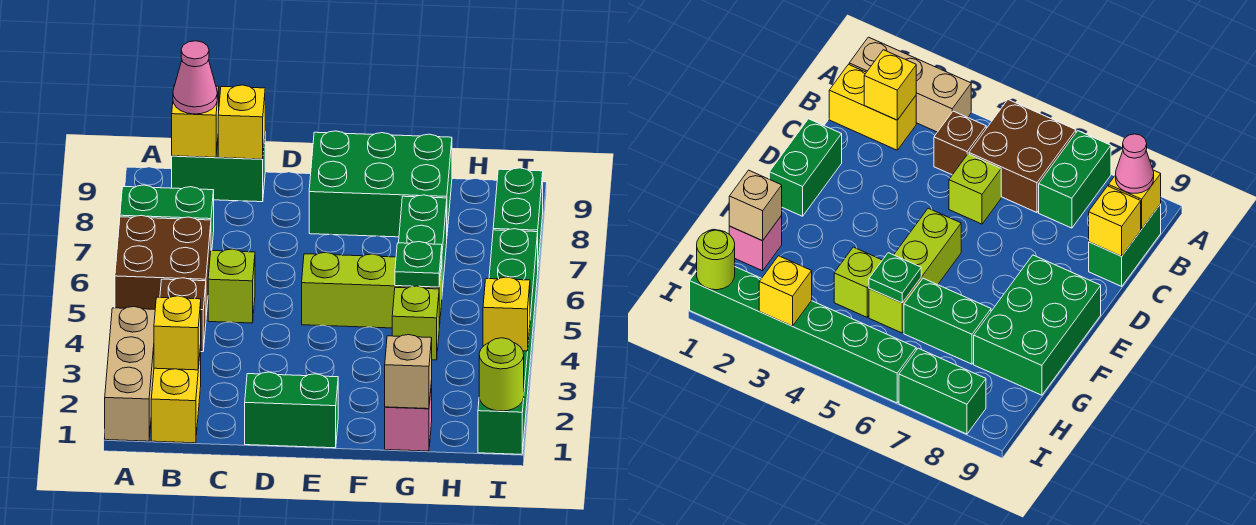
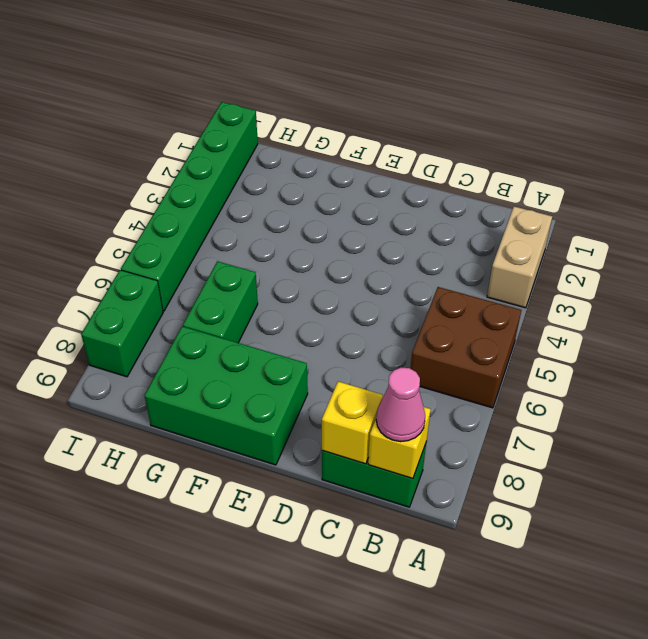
tan brick A2:A3 level 1 -> tan brick A1:A3 level 1
none -> green brick A7:B7 level 1
none -> yellow brick B1:B2 level 1
none -> brown brick B4 level 1

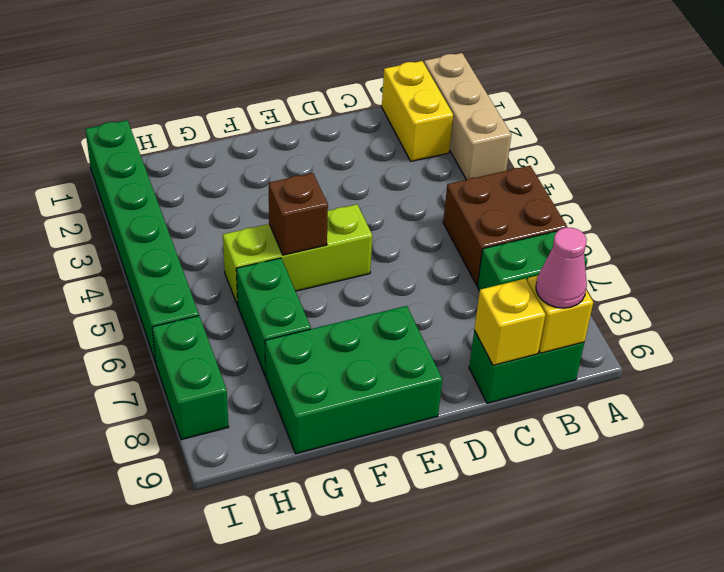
brown brick F5 level 2 -> brown brick B4 level 1
none -> lime brick C5 level 1
none -> green brick D1:E1 level 1
none -> pink brick G1 level 1

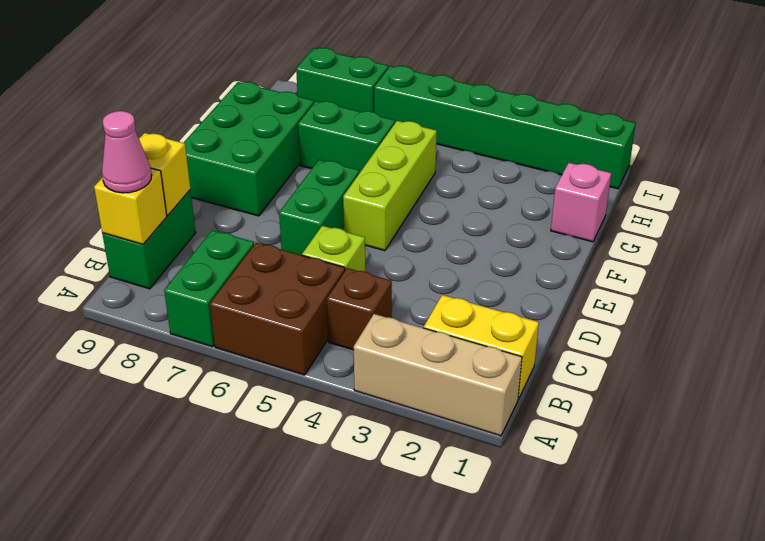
green brick D6:E6 level 1 -> green brick D1:E1 level 1
none -> lime brick G4 level 1
none -> yellow brick B2 level 2
none -> tan brick G1 level 2

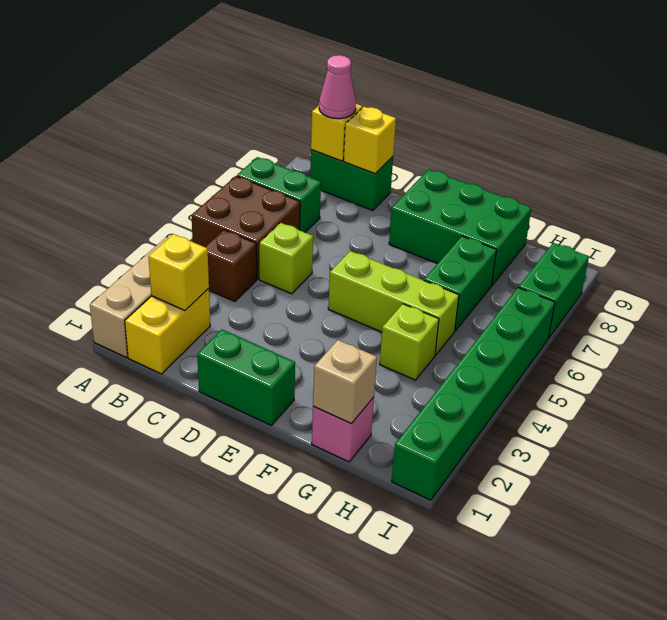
none -> green plate G5 level 2
none -> lime round brick I1 level 2
none -> yellow brick I3 level 2

